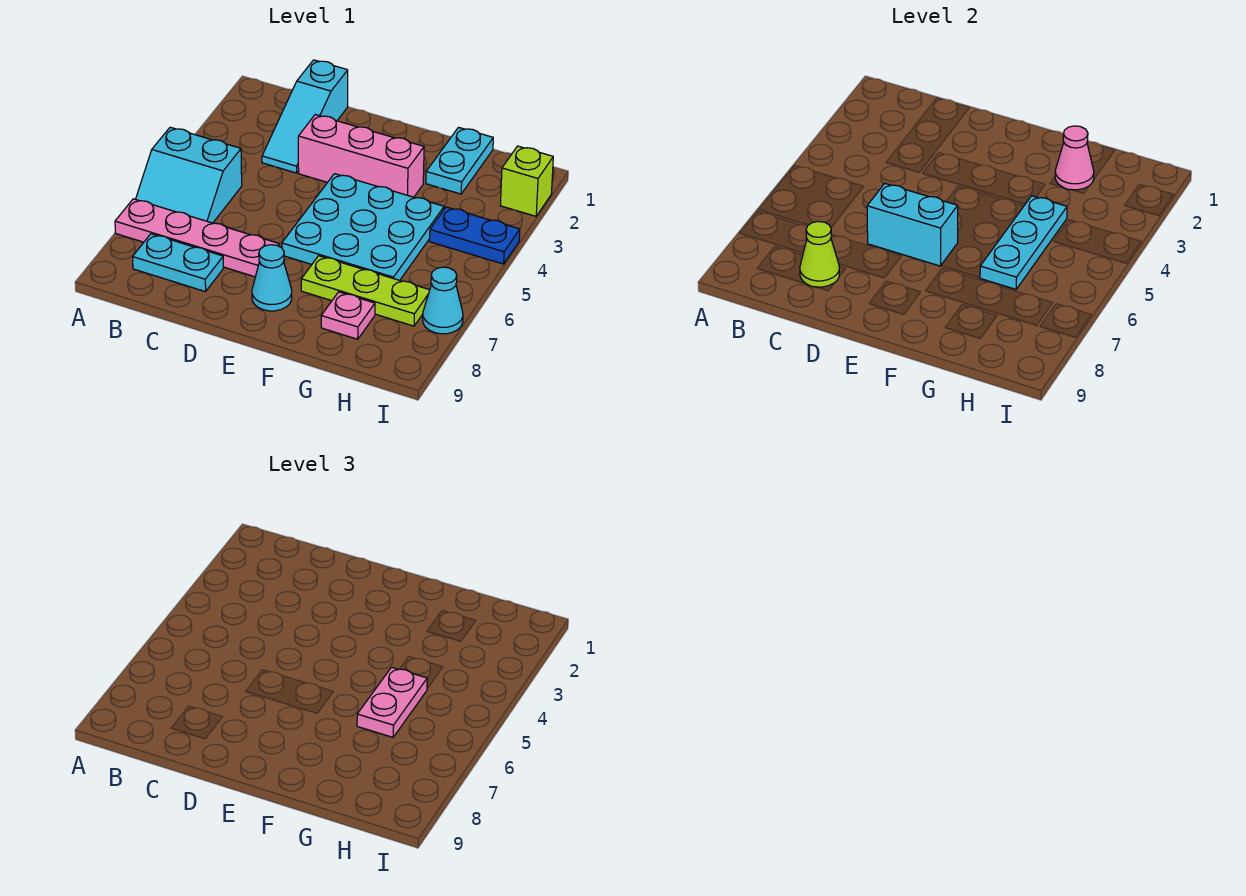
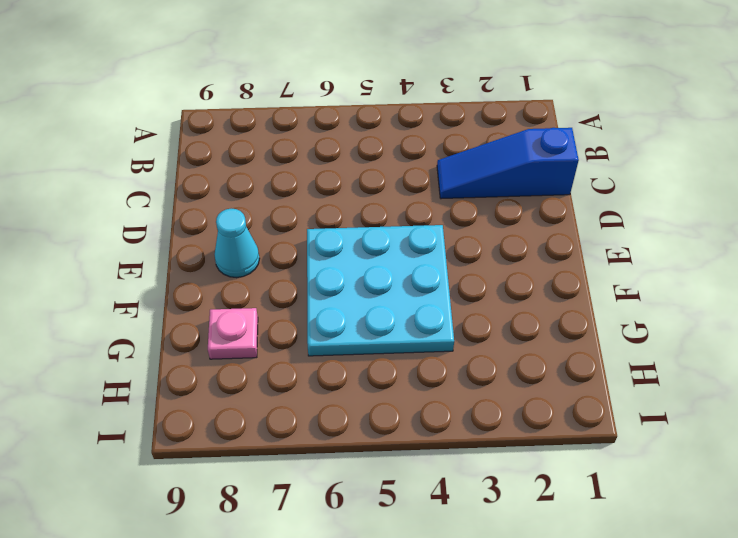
blue slope C1:C3 level 1 top 1 -> cyan slope C1:C3 level 1 top 1
none -> cyan slope A5:B6 level 1 top 5
none -> pink plate A7:D7 level 1
none -> cyan plate B8:C8 level 1

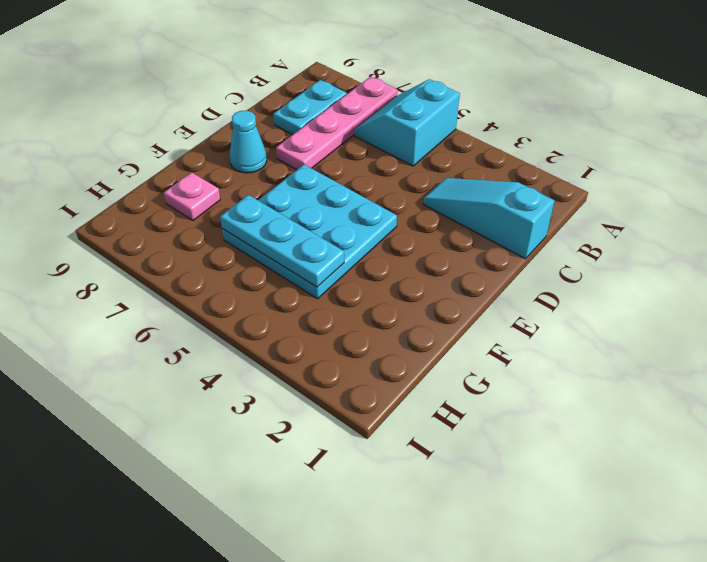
none -> pink brick D3:F3 level 1
none -> lime plate F7:H7 level 1
none -> cyan plate G1:G2 level 1

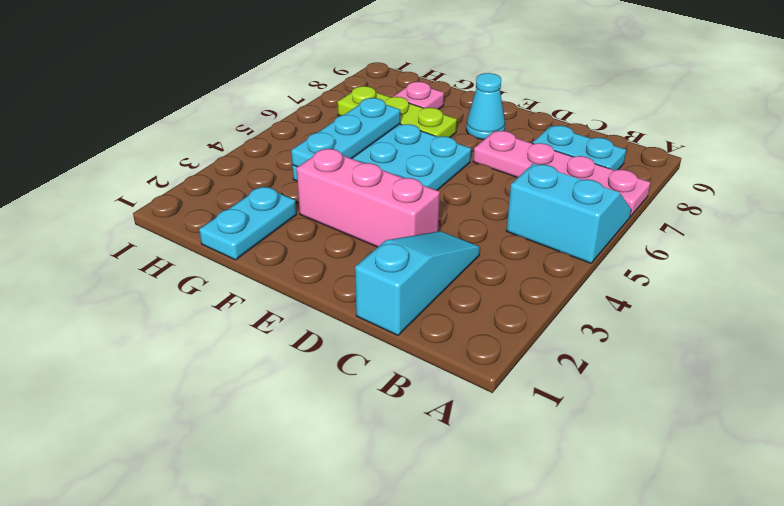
none -> blue plate H4:I4 level 1
none -> lime brick I2 level 1
none -> cyan cone I7 level 1

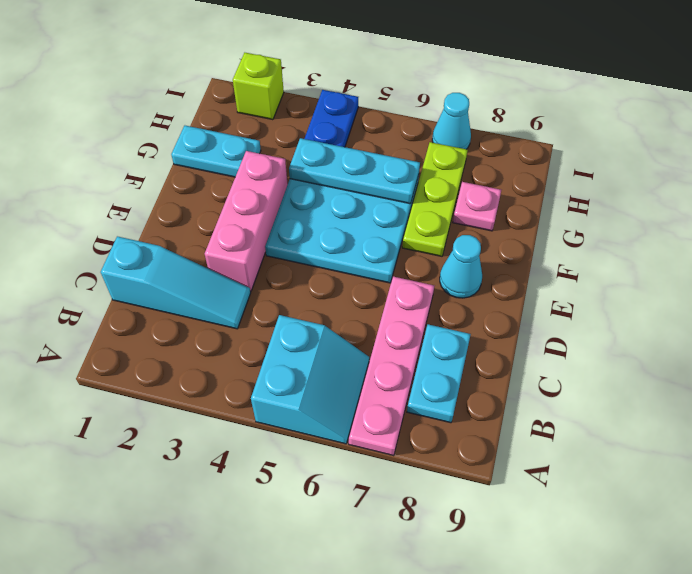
none -> lime cone C8 level 2
none -> cyan brick D6:E6 level 2
none -> pink cone G2 level 2

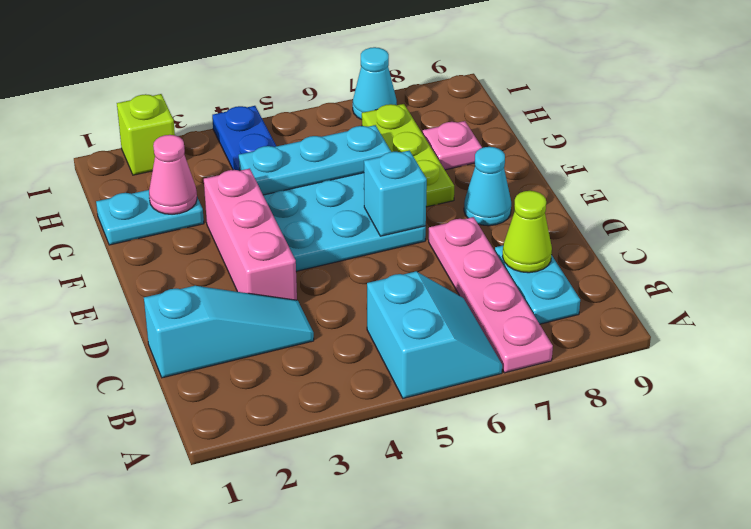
cyan brick E6 level 2 -> cyan brick D6:E6 level 2
none -> pink plate G5:G6 level 3

